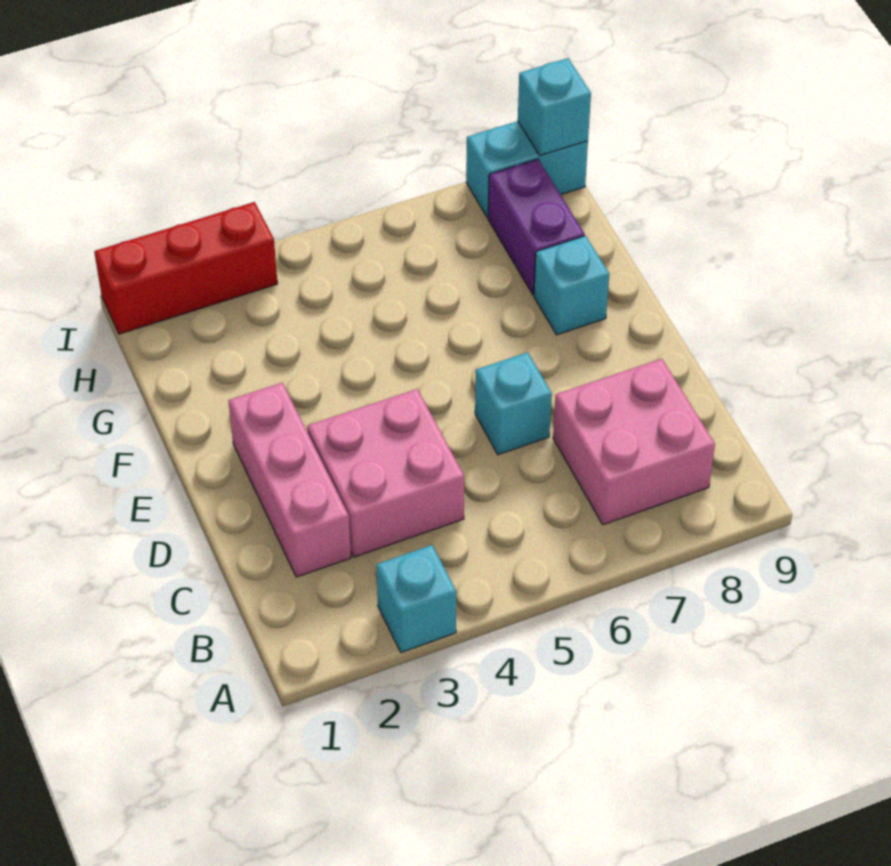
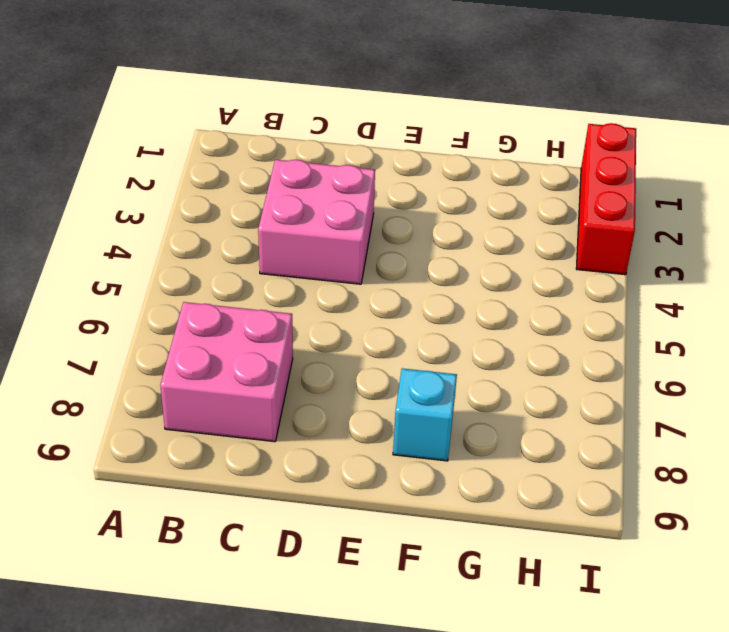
none -> cyan brick A3 level 1
none -> pink brick C2:E2 level 1

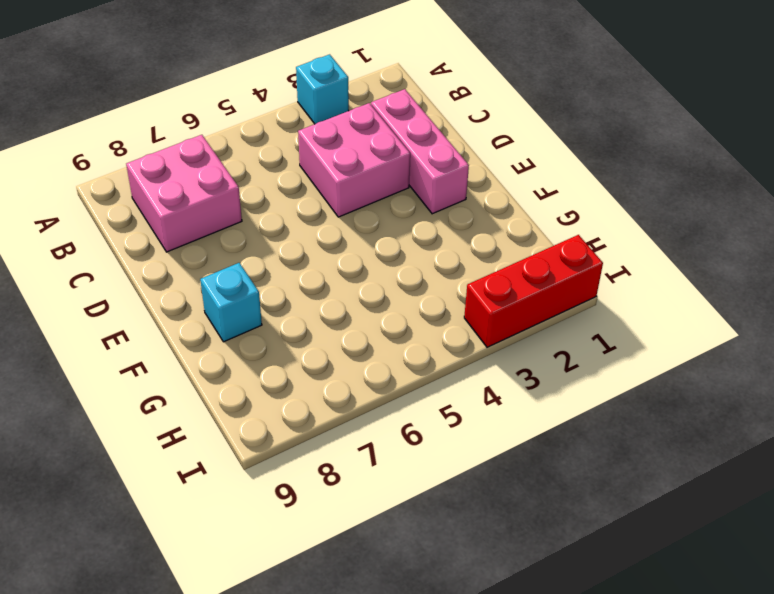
none -> cyan brick D6 level 1
none -> purple brick G8:H8 level 1

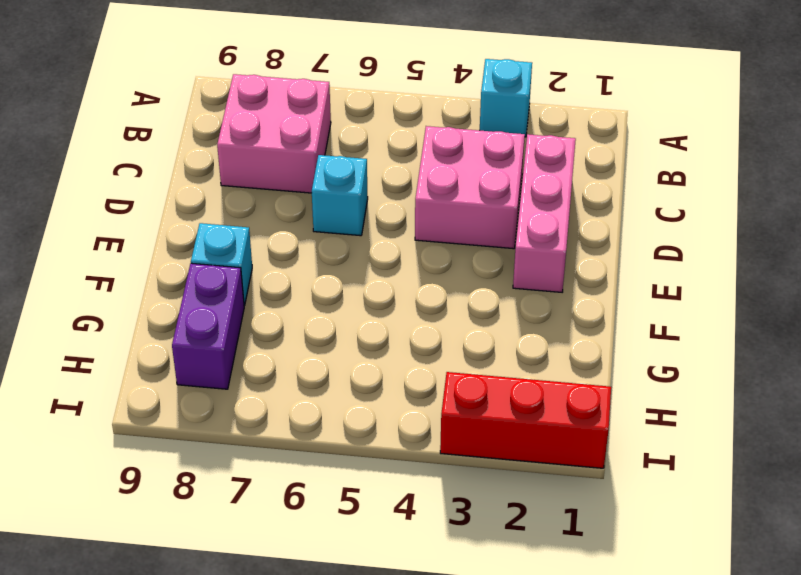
none -> cyan brick I8:I9 level 1
none -> cyan brick I9 level 2

